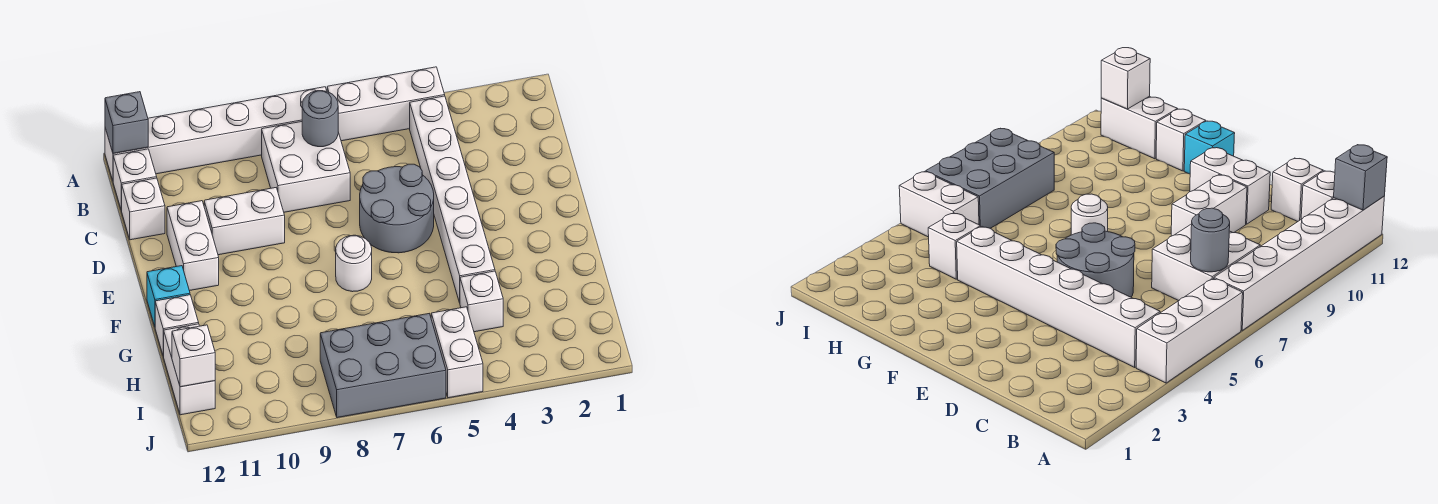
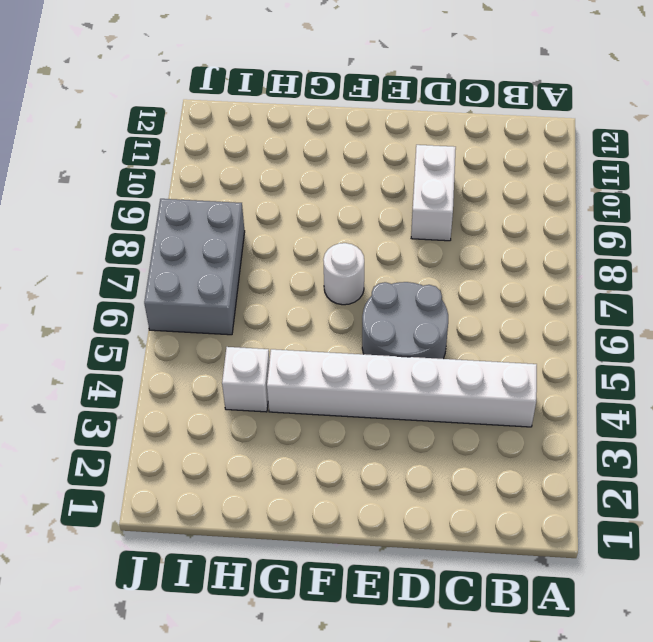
none -> white brick A4:A6 level 1
none -> white brick A7:A12 level 1
none -> white brick B7:C8 level 1

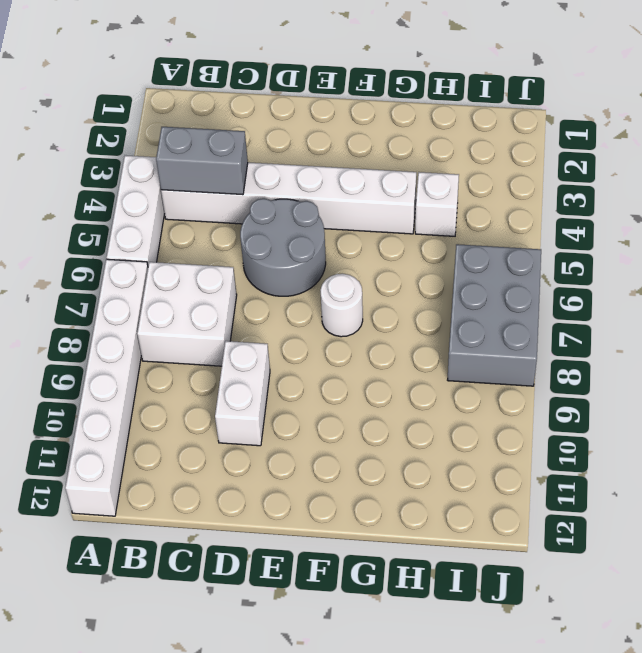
grey brick B4:C4 level 2 -> none
none -> white brick B12 level 1
none -> white brick C12 level 1
none -> white brick D11:E11 level 1

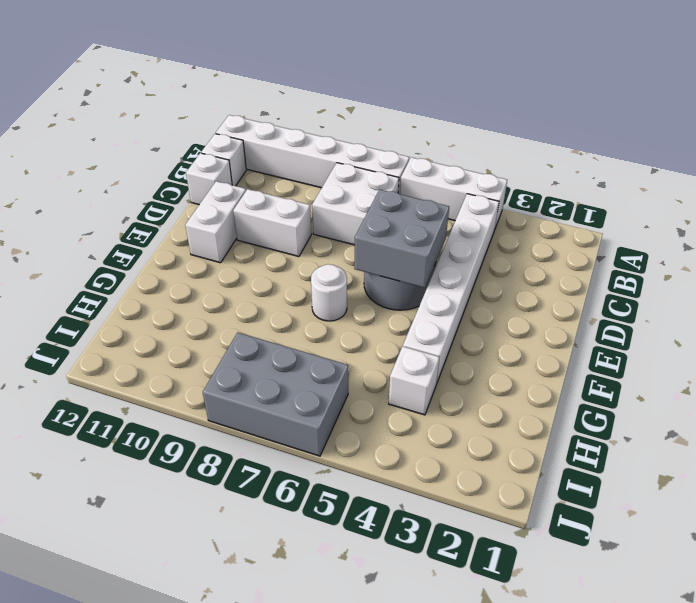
grey brick D5:E6 level 2 -> none
none -> cyan brick F12 level 1
none -> white brick G12 level 1
none -> white brick H12:I12 level 1

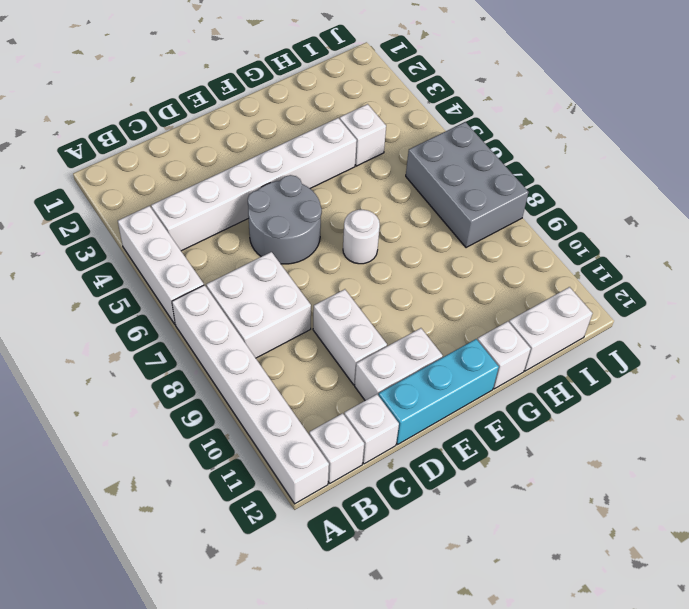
cyan brick D12:F12 level 1 -> cyan brick F12 level 1
none -> white brick I5:J5 level 1
none -> grey brick A12 level 2
none -> grey round brick B7 level 2

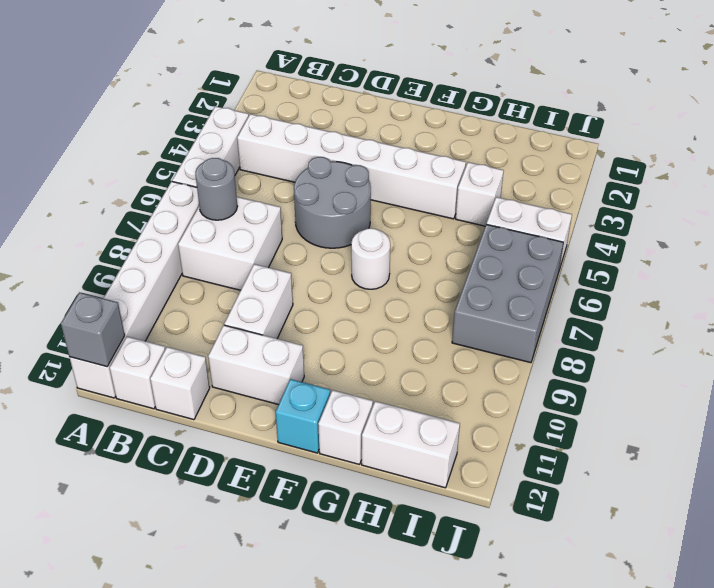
none -> white brick I12 level 2

